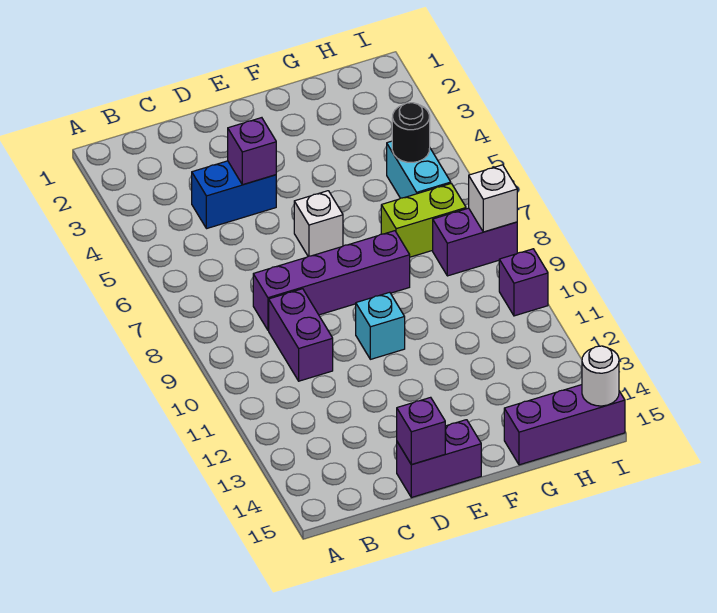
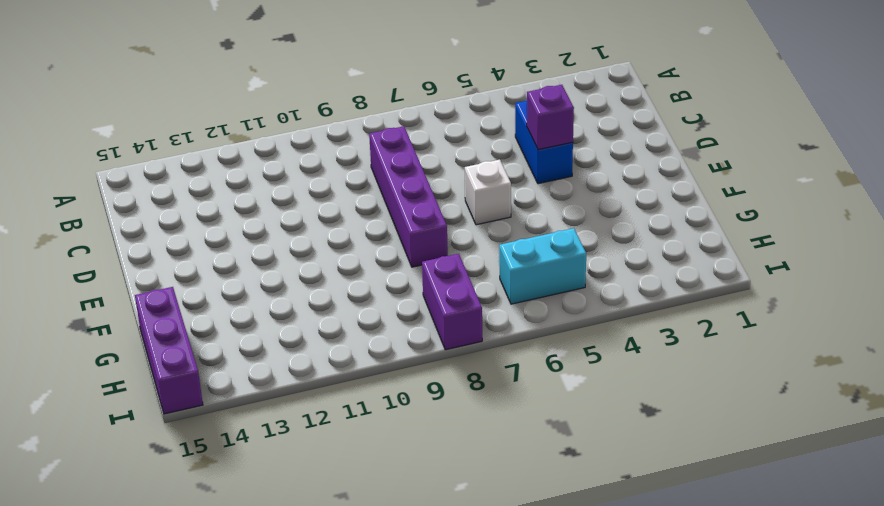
none -> purple brick C9:C10 level 1
none -> purple brick D15:E15 level 1
none -> cyan brick E10 level 1

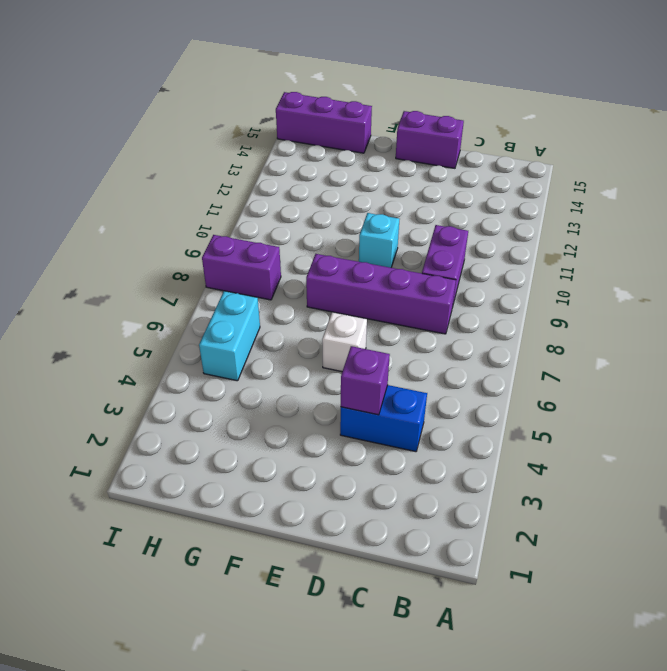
none -> lime brick G7:H7 level 1
none -> purple brick I10 level 1
none -> purple brick D15 level 2

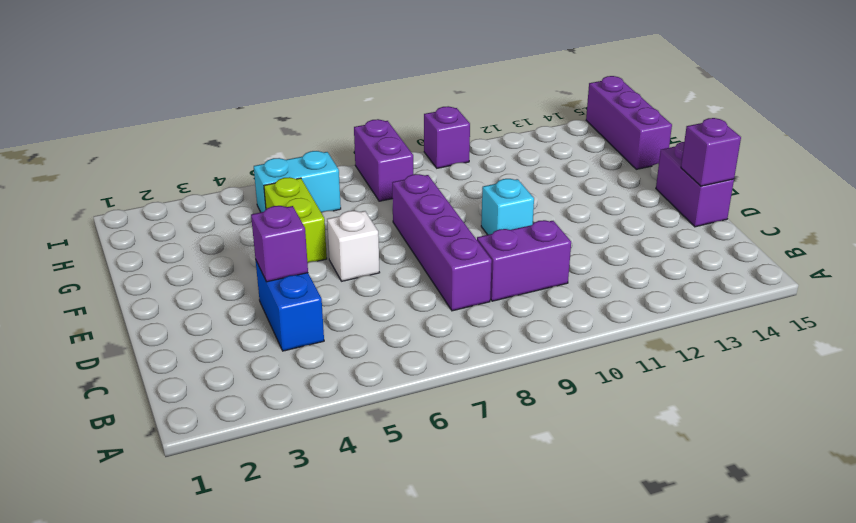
lime brick F5:G5 level 1 -> lime brick G7:H7 level 1
none -> black round brick H5 level 2
none -> white brick I8 level 2
none -> white round brick I15 level 2

